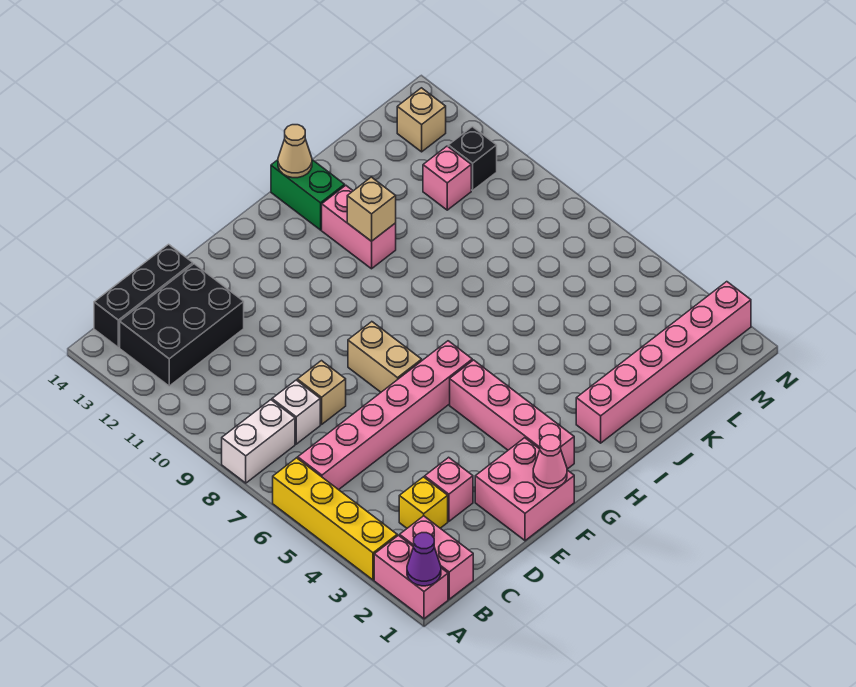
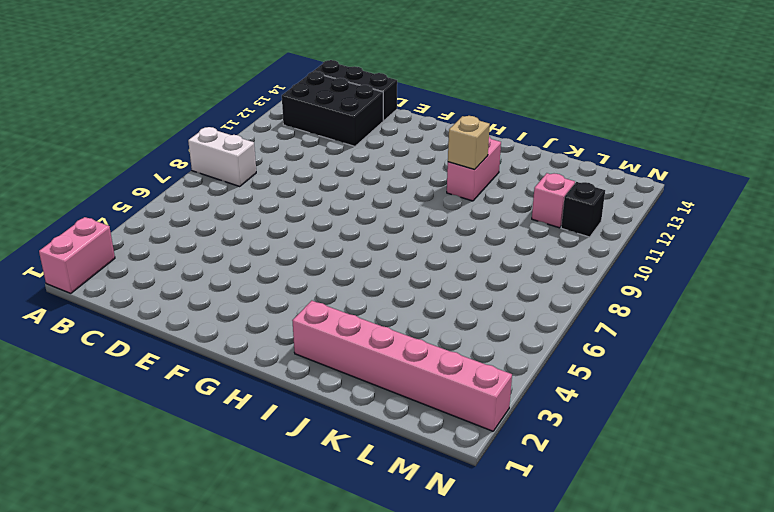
none -> yellow brick A3:A6 level 1
none -> pink brick B1:B2 level 1
none -> pink brick B6:G6 level 1

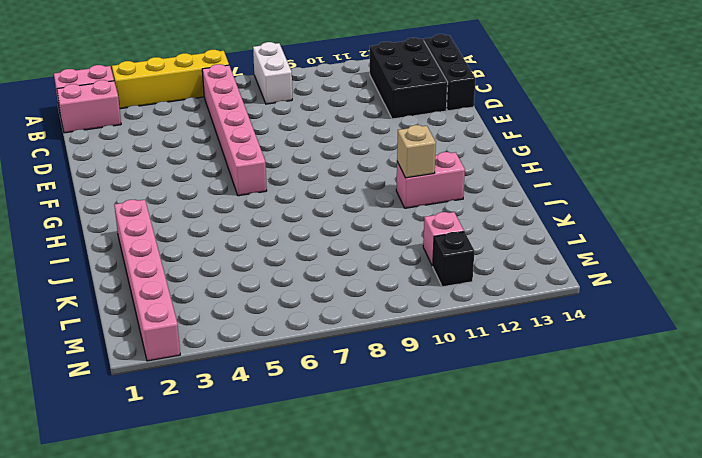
none -> yellow brick C3 level 1
none -> white brick C8 level 1
none -> pink brick D3 level 1

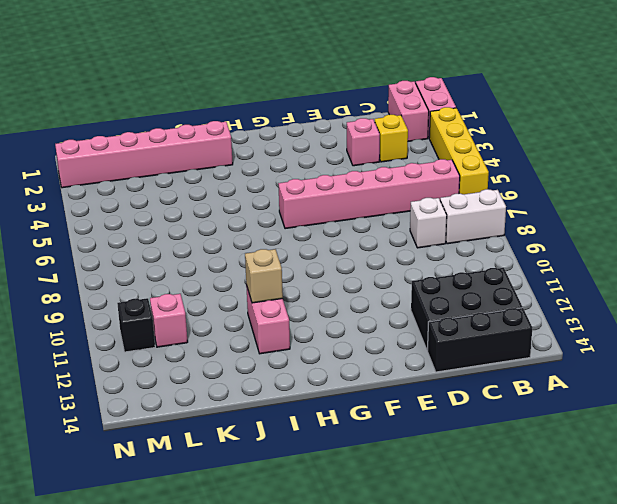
none -> tan brick D8 level 1
none -> pink brick E1:F2 level 1
none -> tan brick F7:F8 level 1

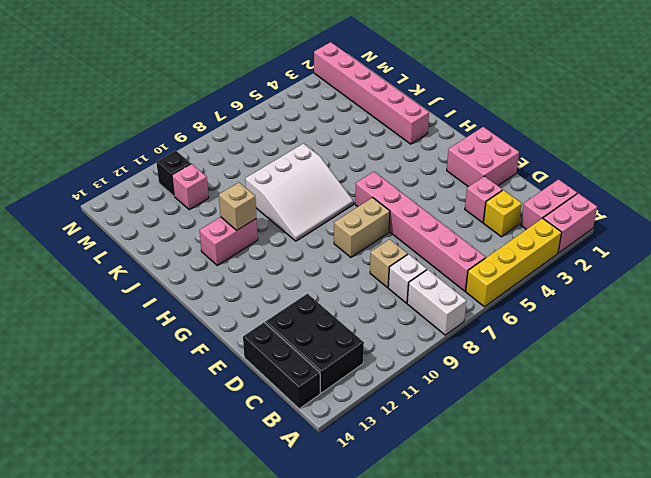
white slope H7:J9 level 1 top J -> none
none -> pink brick G2:G5 level 1
none -> green brick I13:I14 level 1
none -> tan brick M13 level 1

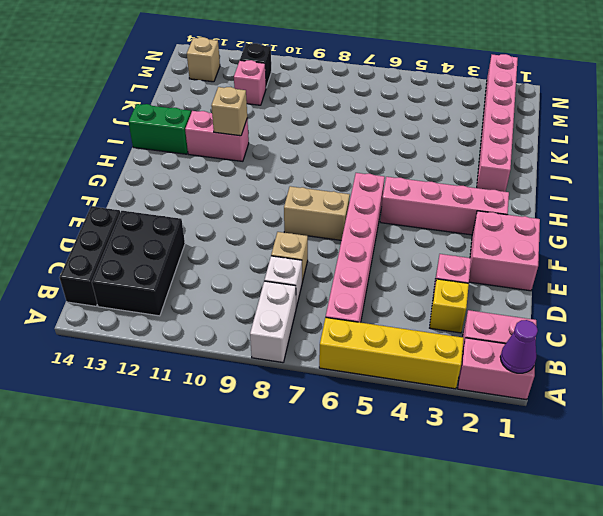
none -> pink cone F1 level 2
none -> tan cone I14 level 2

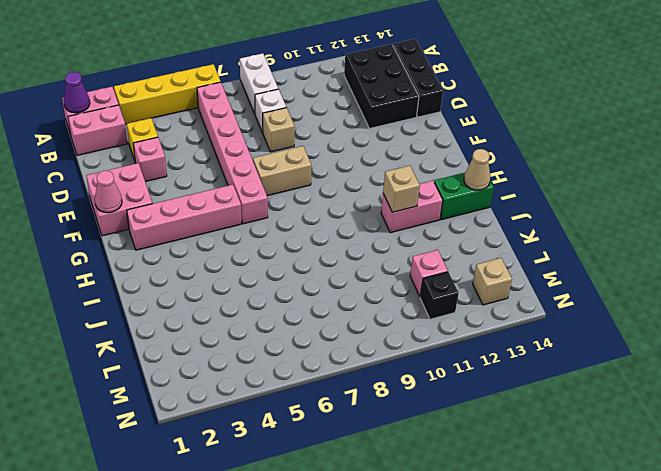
none -> pink brick I2:N2 level 1

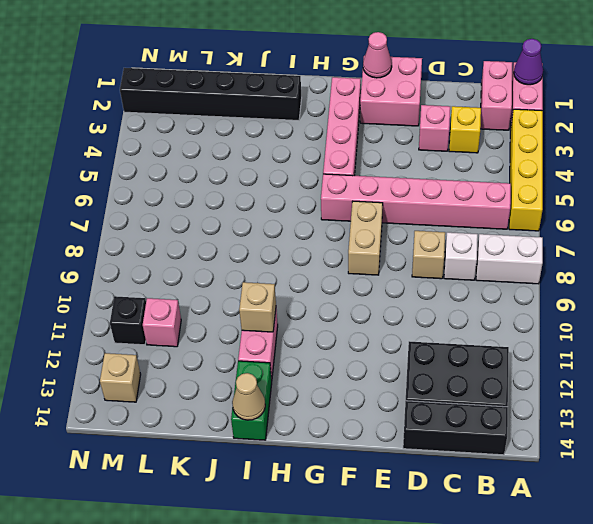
black brick I2:N2 level 1 -> pink brick I2:N2 level 1

